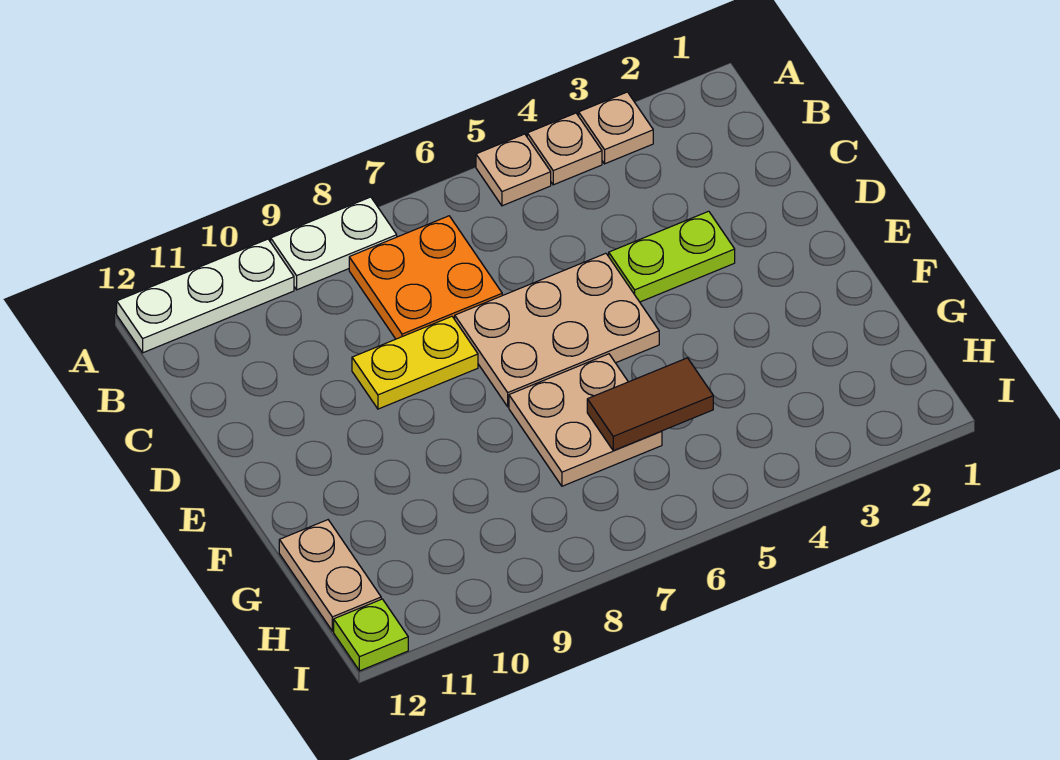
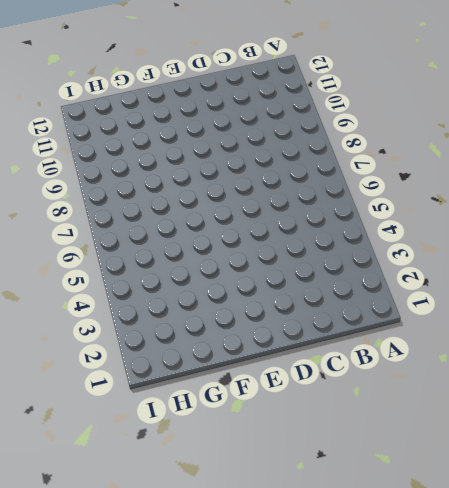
none -> tan plate A3 level 1
none -> tan plate A4 level 1
none -> tan plate A5 level 1

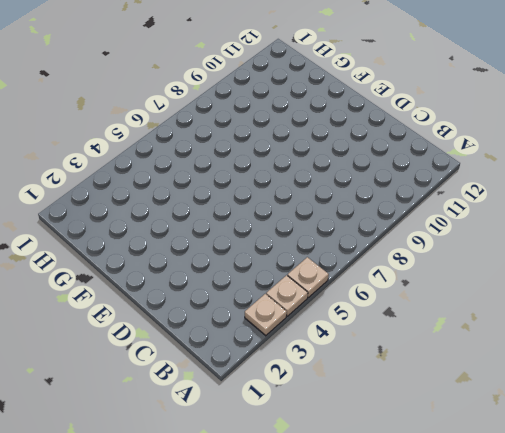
none -> white plate A8:A9 level 1
none -> white plate A10:A12 level 1
none -> orange plate B7:C8 level 1

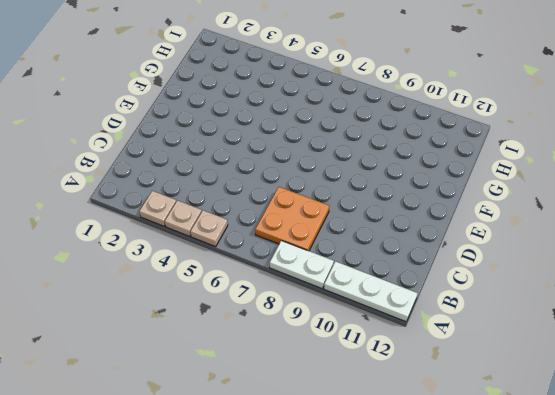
none -> lime plate D3:D4 level 1
none -> tan plate D5:E7 level 1
none -> yellow plate D8:D9 level 1

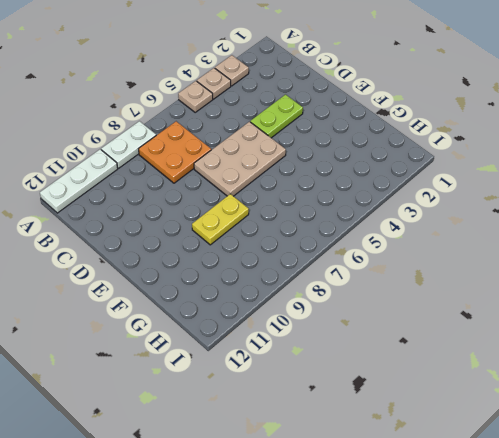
yellow plate F8:F9 level 1 -> yellow plate D8:D9 level 1
none -> tan plate F6:G7 level 1
none -> tan plate G12:H12 level 1
none -> lime plate I12 level 1

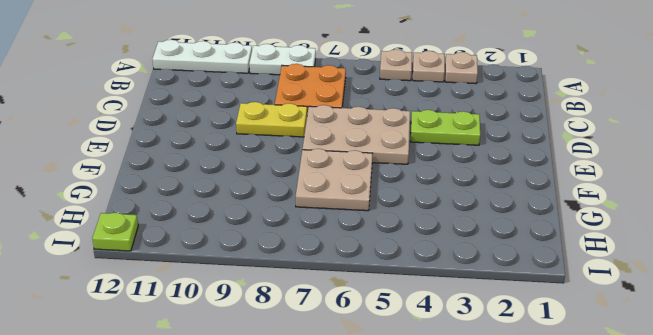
none -> tan plate G12:H12 level 1
none -> brown tile G5:G6 level 2

